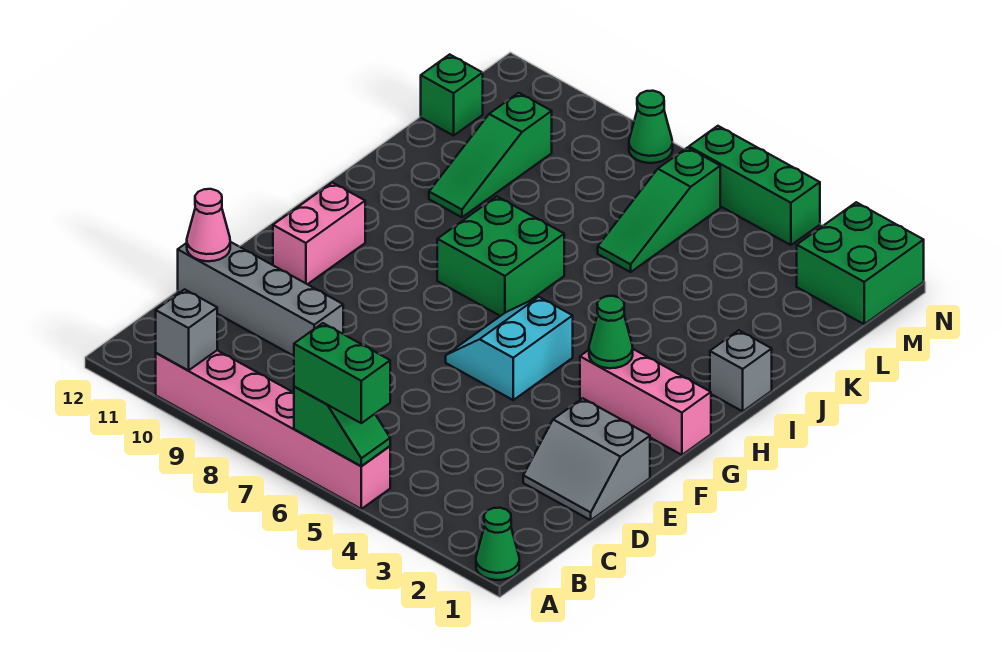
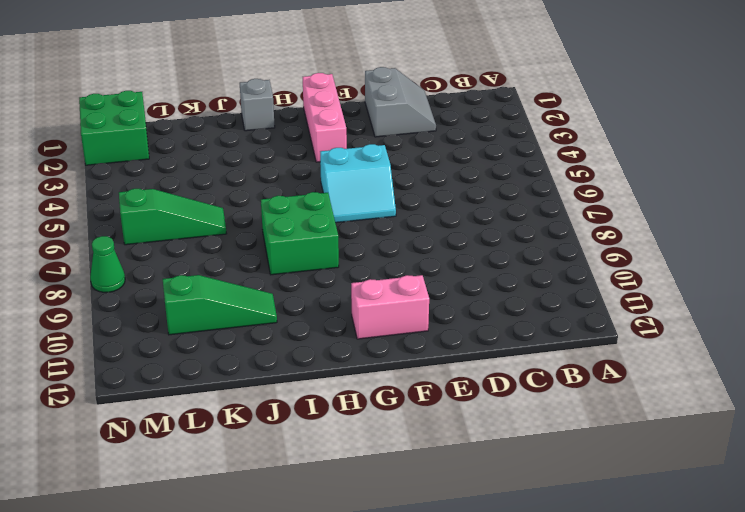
none -> green cone A1 level 1
none -> pink brick A5:A10 level 1
none -> grey brick D9:D12 level 1

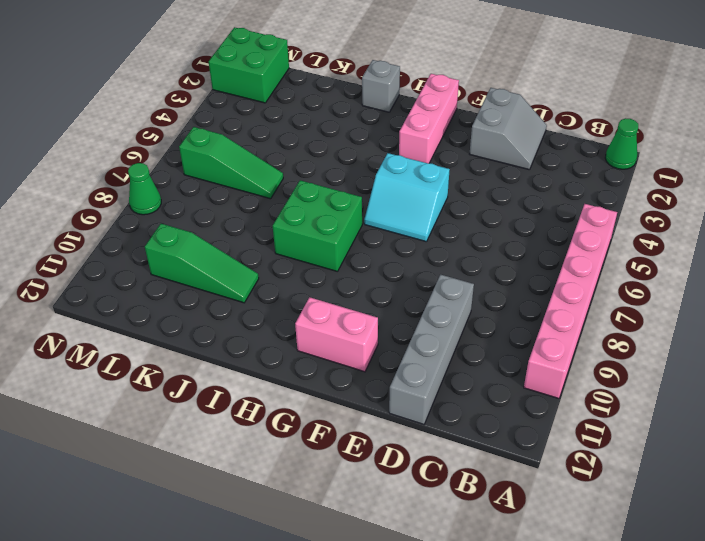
none -> green brick L12 level 1
none -> green brick N4:N6 level 1
none -> green slope A5:A6 level 2 top 6

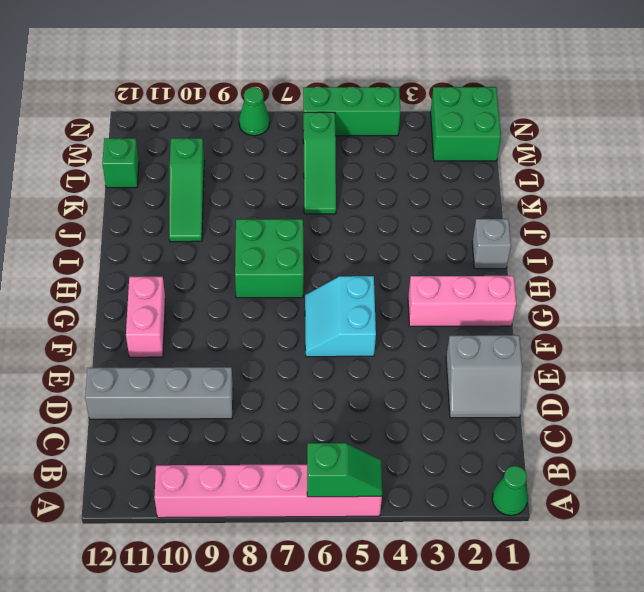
none -> grey brick A10 level 2
none -> pink cone D12 level 2
none -> green cone G3 level 2

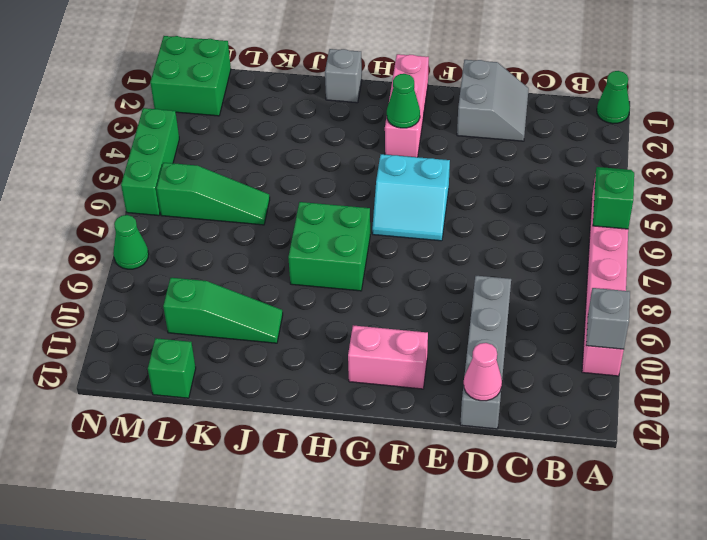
none -> green brick A5:A6 level 3

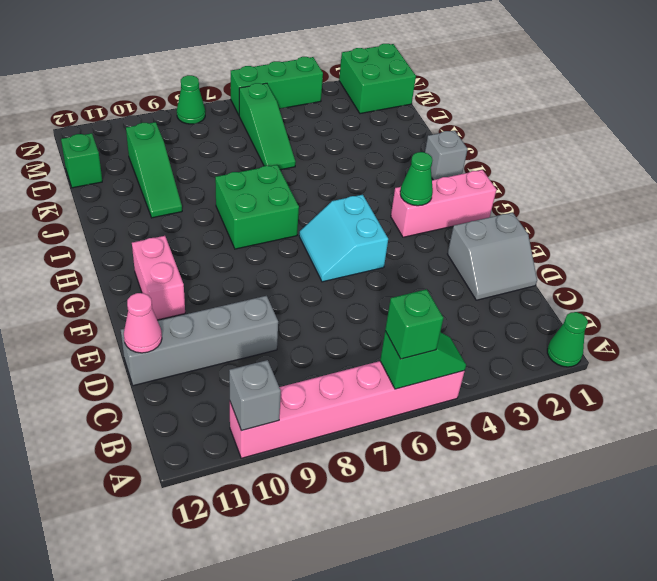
green brick A6 level 3 -> green brick A5:A6 level 3

